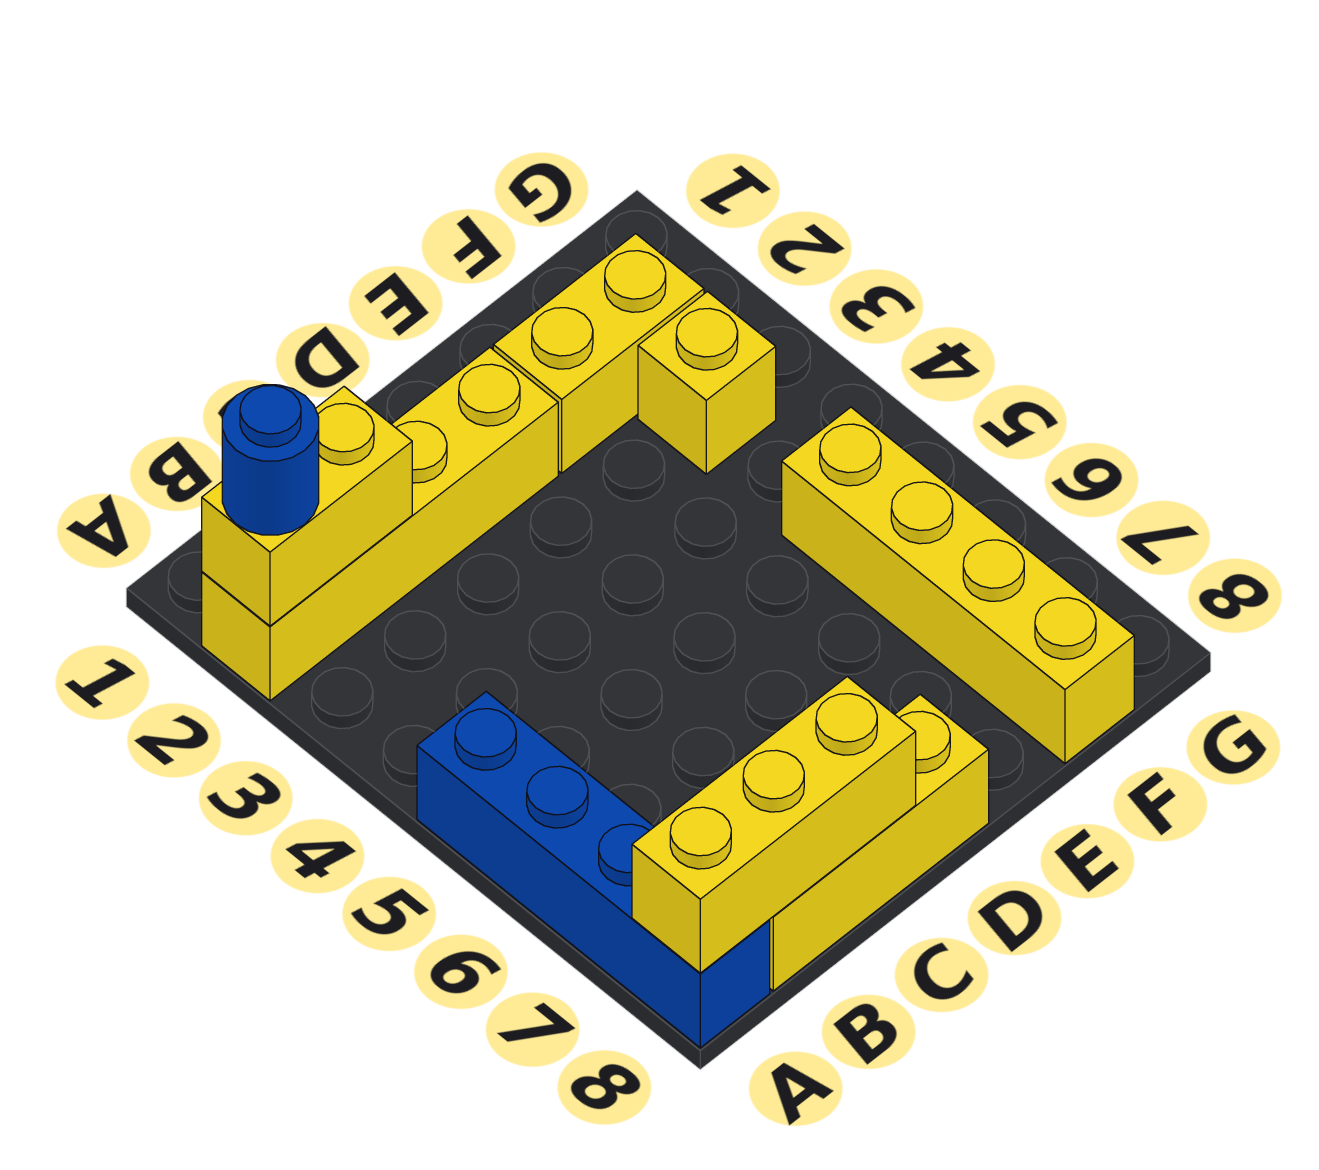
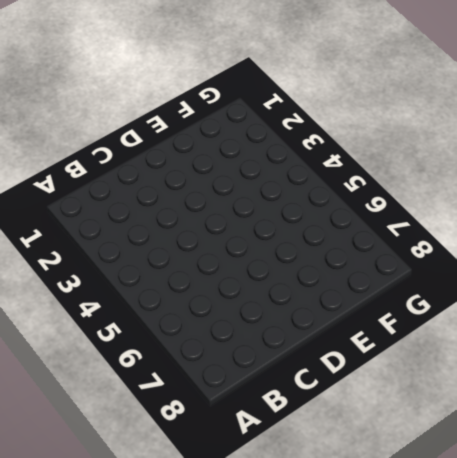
none -> yellow brick A2:D2 level 1
none -> blue brick A5:A8 level 1

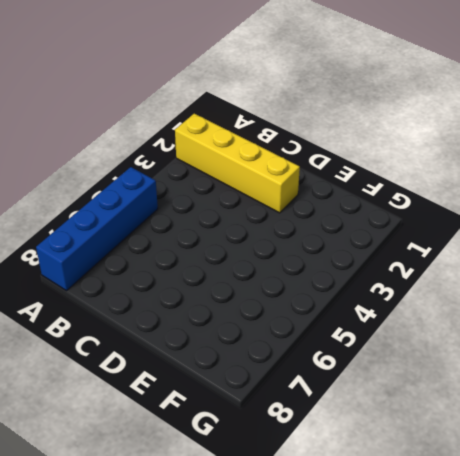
none -> yellow brick B8:D8 level 1
none -> yellow brick E2:F2 level 1

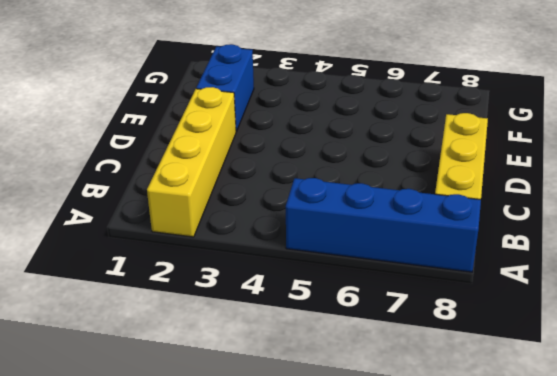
blue brick E2:F2 level 1 -> yellow brick E2:F2 level 1
none -> yellow brick F3 level 1
none -> yellow brick F5:F8 level 1

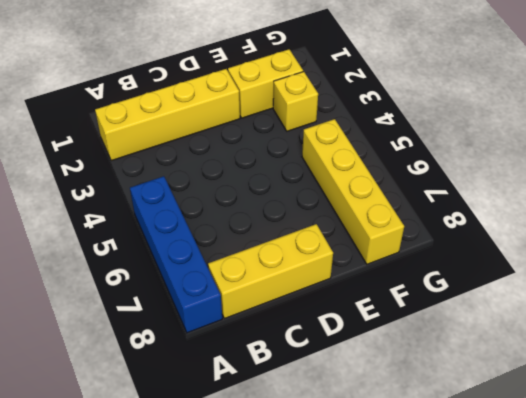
none -> yellow brick A2:B2 level 2
none -> yellow brick A8:C8 level 2

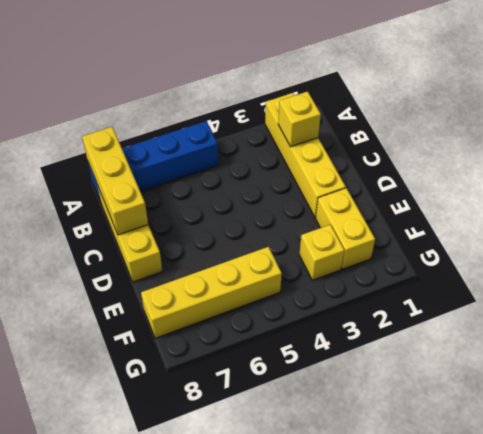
yellow brick B2 level 2 -> yellow brick A2:B2 level 2
none -> blue round brick A2 level 3

